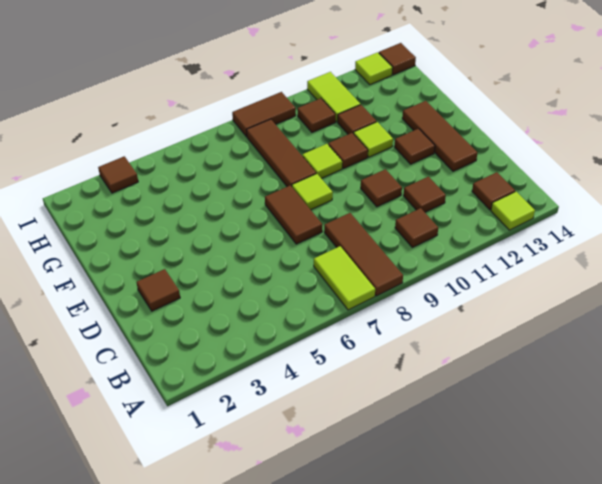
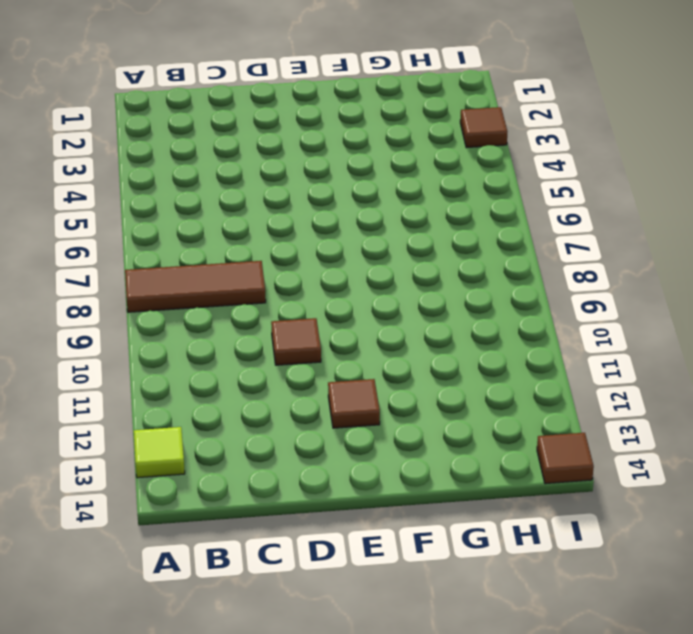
none -> lime tile A7:B7 level 1
none -> brown tile B10 level 1
none -> brown tile B13 level 1

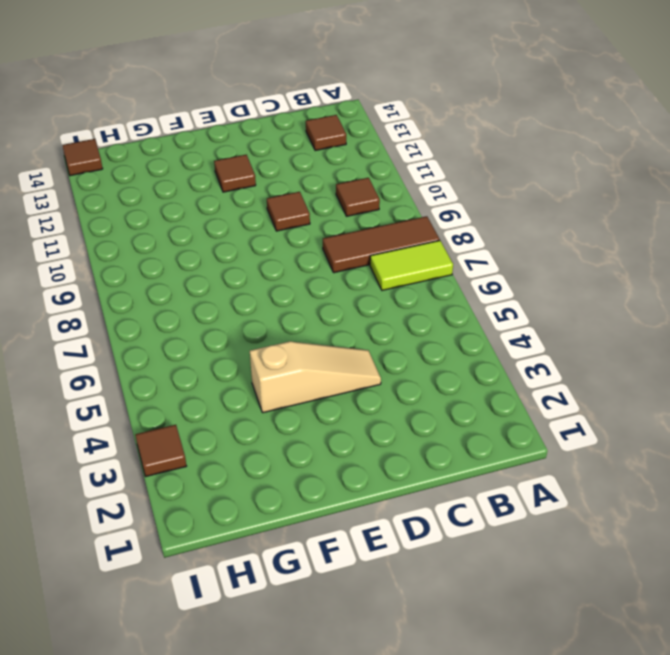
tan slope D4:F4 level 1 top F -> none
none -> lime tile A13 level 1
none -> brown tile C11 level 1
none -> brown tile D2 level 1

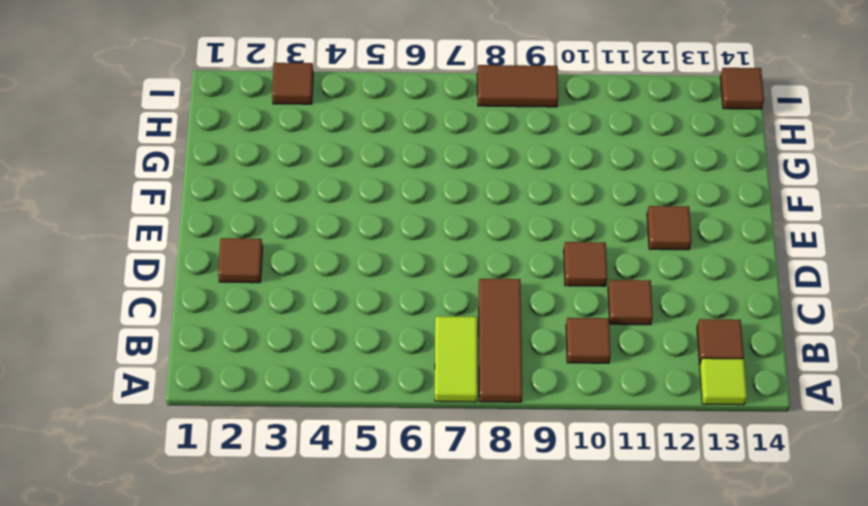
none -> brown tile D7:E7 level 1
none -> brown tile D13:F13 level 1
none -> lime tile E8 level 1

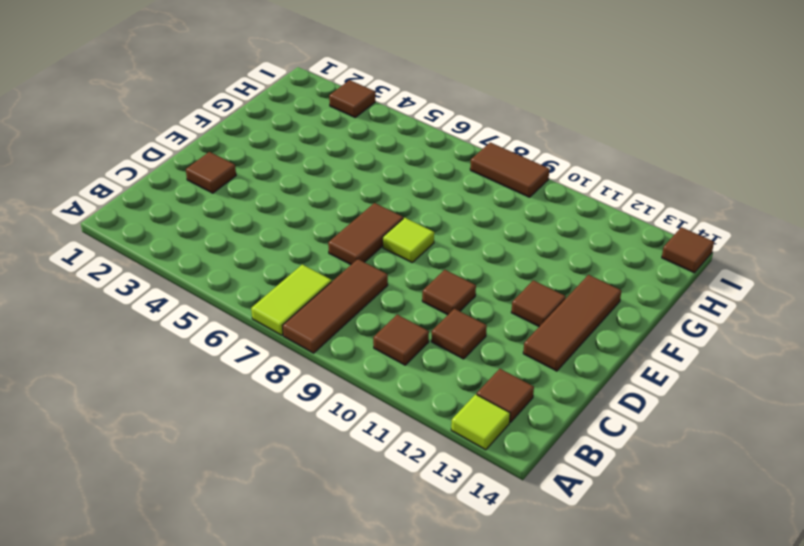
none -> brown tile F8:H8 level 1
none -> lime tile F9 level 1
none -> brown tile F10 level 1

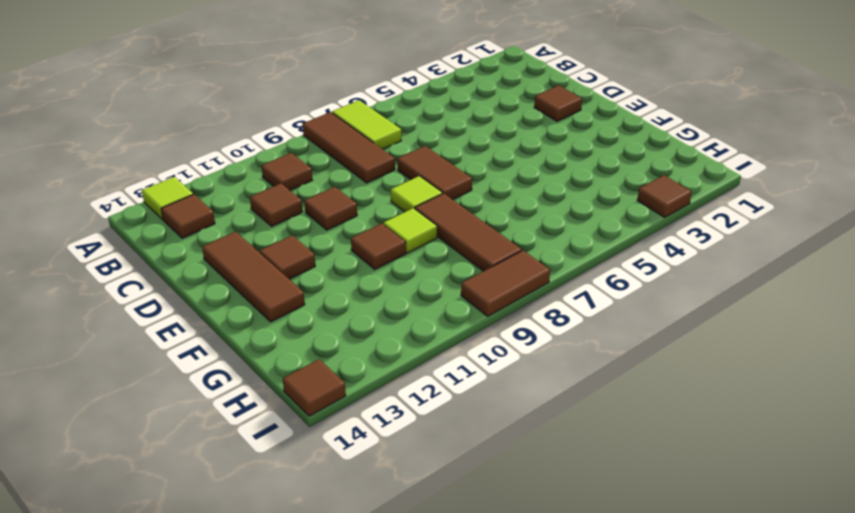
none -> lime tile F11 level 1
none -> brown tile G11 level 1
none -> brown tile H10 level 1

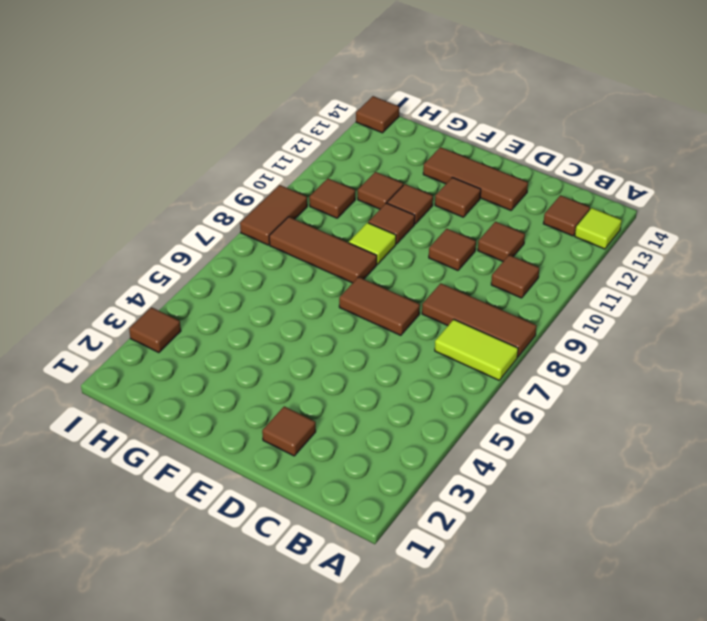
brown tile F11 level 1 -> lime tile F11 level 1
none -> lime tile E8 level 1
none -> lime tile H11:I11 level 1
none -> lime tile I13 level 1

